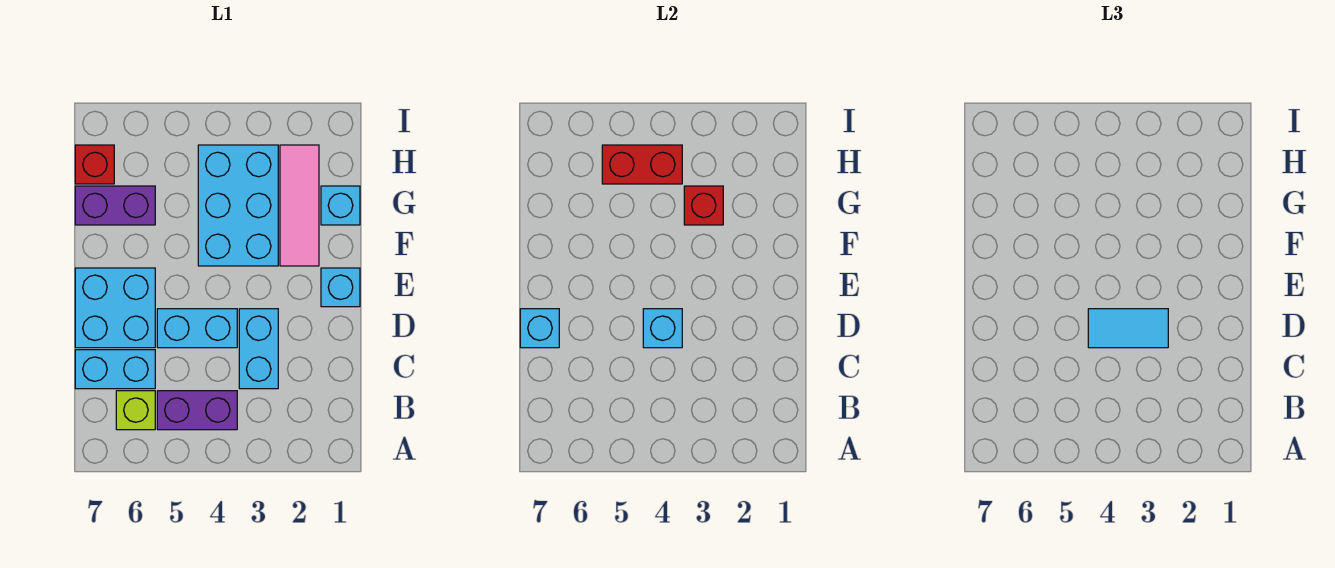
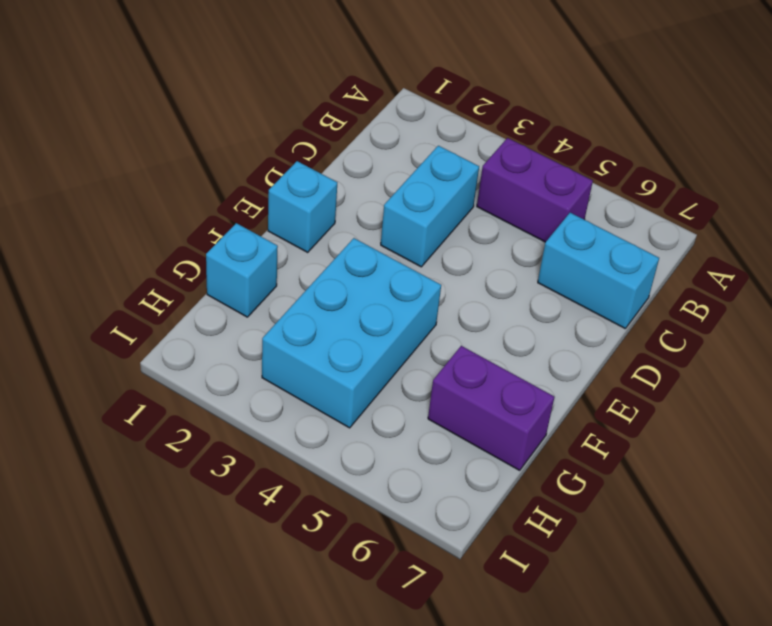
none -> lime brick B6 level 1
none -> cyan brick D4:D5 level 1
none -> cyan brick D6:E7 level 1

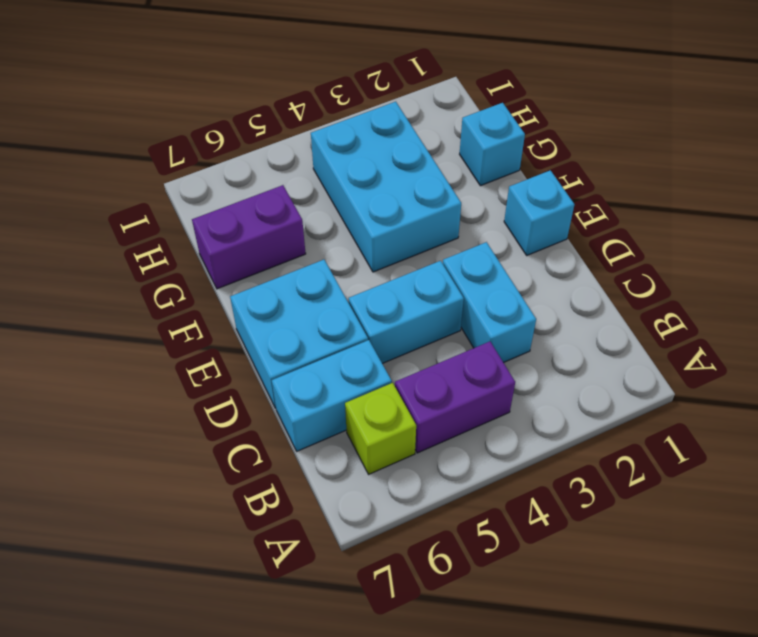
none -> pink tile F2:H2 level 1
none -> red brick H7 level 1
none -> cyan brick D4 level 2

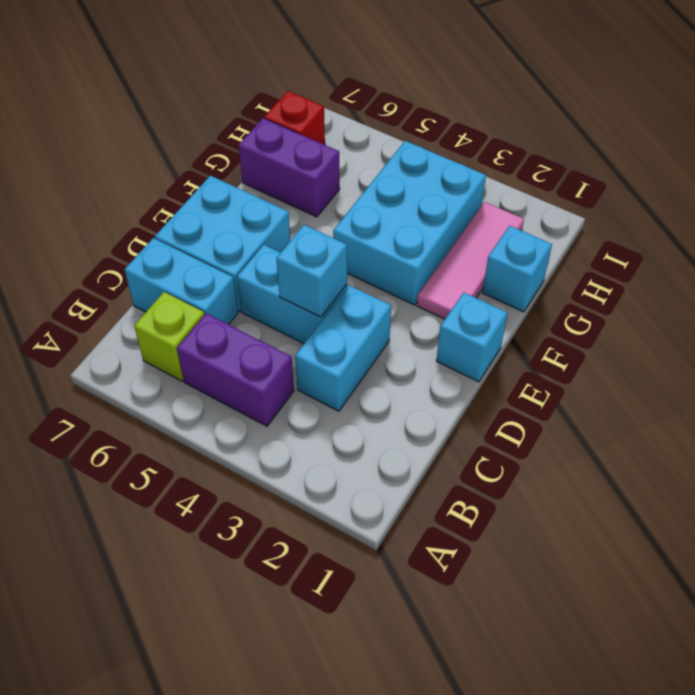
none -> cyan brick D7 level 2
none -> red brick G3 level 2
none -> red brick H4:H5 level 2

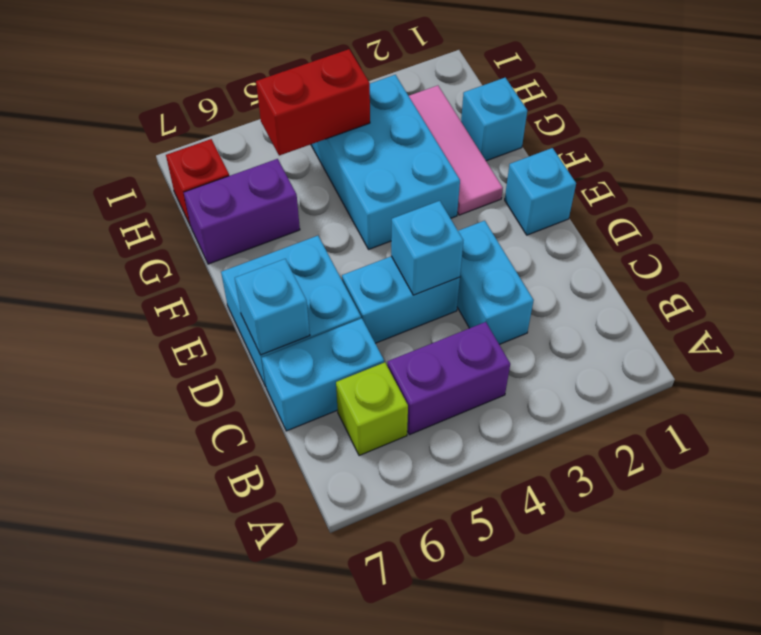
none -> red brick G3 level 2
none -> cyan tile D3:D4 level 3

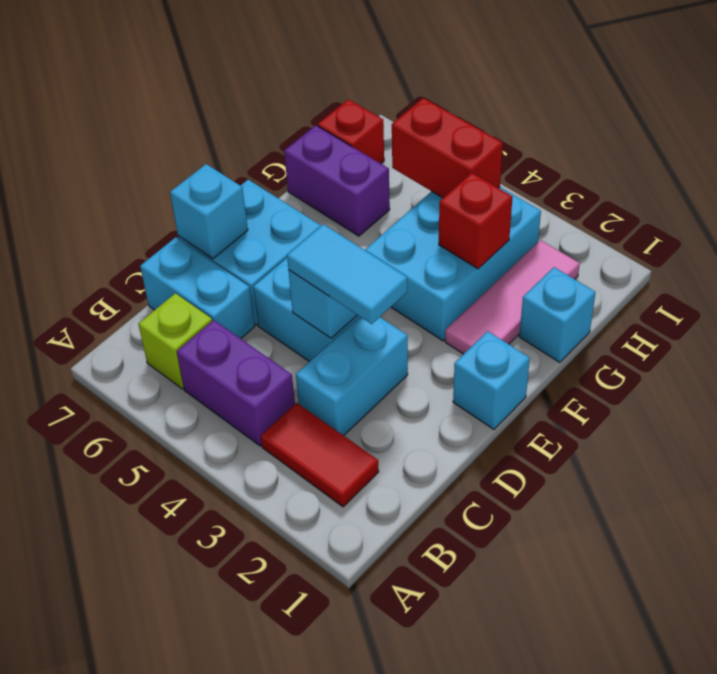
red tile B2:B3 level 1 -> none

